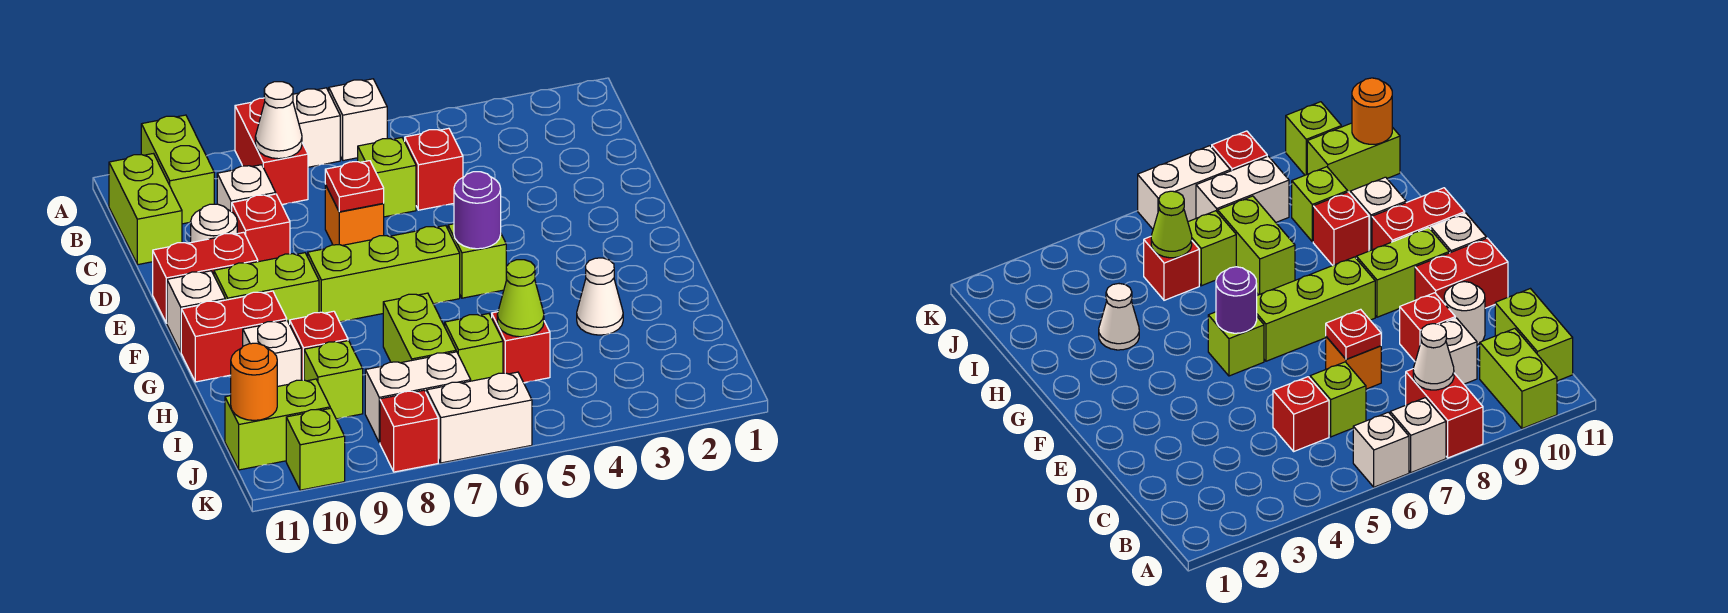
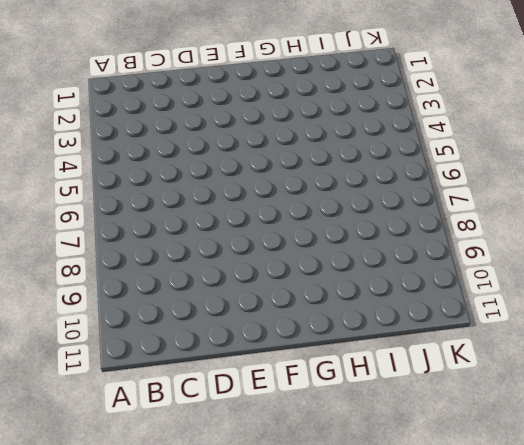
none -> white brick A6 level 1
none -> white brick A7 level 1
none -> red brick A8:B8 level 1
none -> lime brick A10:B10 level 1

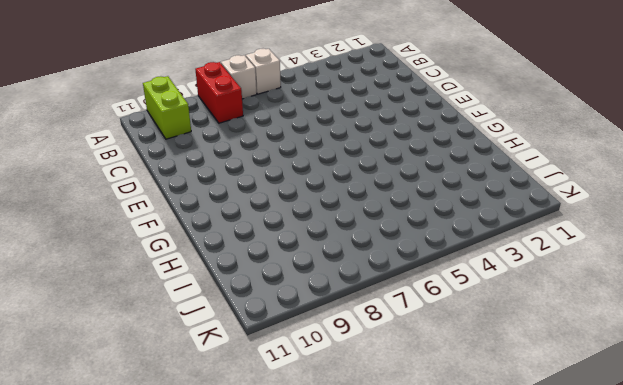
none -> lime brick B11:C11 level 1
none -> red brick C5 level 1
none -> lime brick C6 level 1
none -> white brick C9 level 1

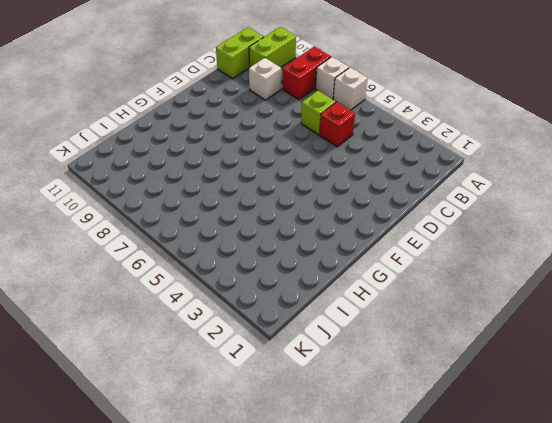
none -> orange brick D7 level 1
none -> red brick D9 level 1
none -> white round brick D10 level 1
none -> red brick E10:E11 level 1

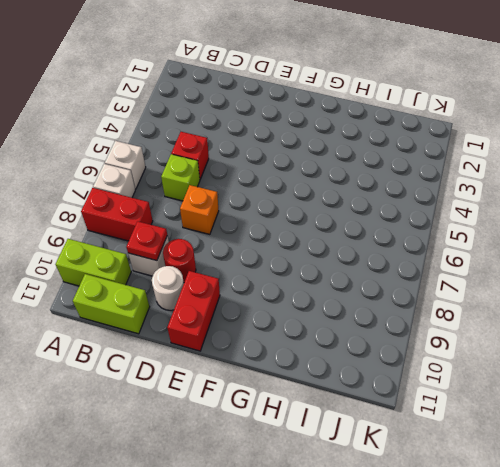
red plate C9 level 2 -> red plate D7 level 2
red round brick D9 level 1 -> red brick D9 level 1
none -> lime brick F5 level 1
none -> lime brick F6:F8 level 1
none -> lime brick F9:F10 level 1
none -> white brick F11 level 1

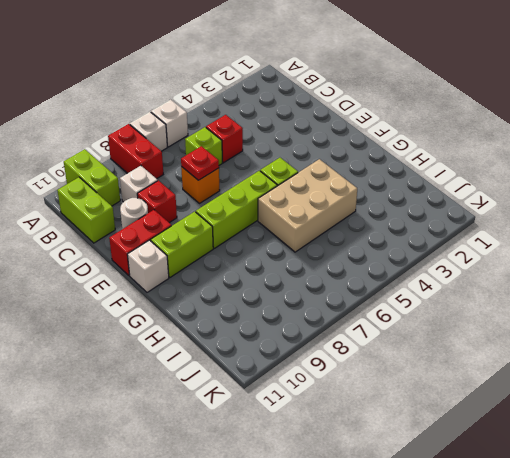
tan brick G4:H6 level 1 -> none
none -> red brick G10:G11 level 1
none -> white cone H3 level 1
none -> lime brick H7:I7 level 1
none -> red brick H9 level 1

